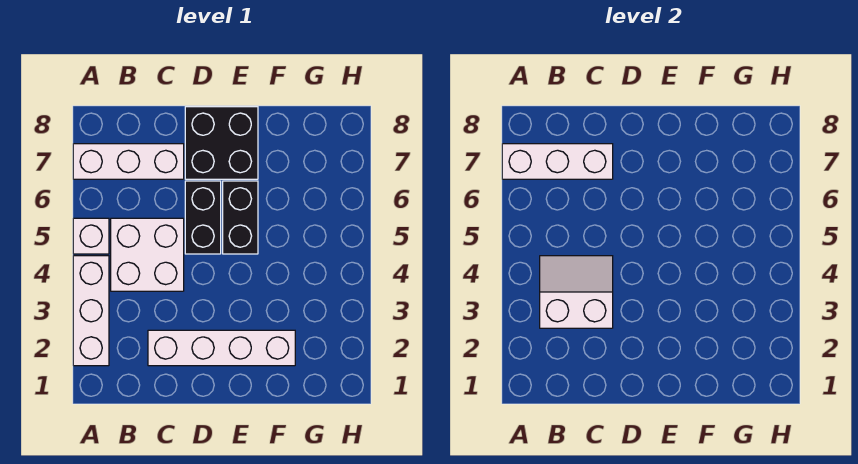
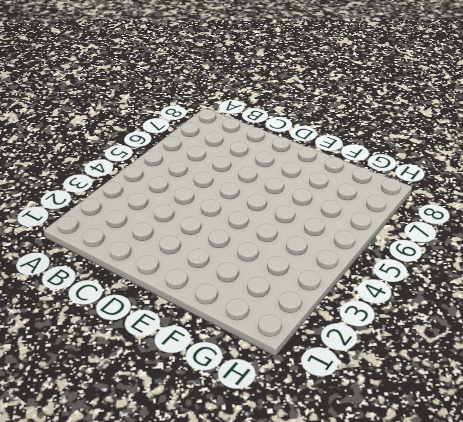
none -> white brick A2:A4 level 1
none -> white brick A5 level 1

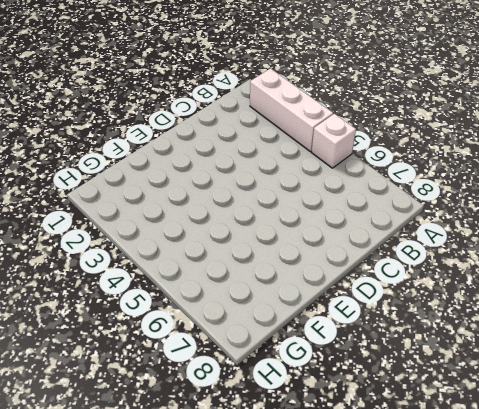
none -> white brick A7:C7 level 1
none -> white brick B4:C5 level 1

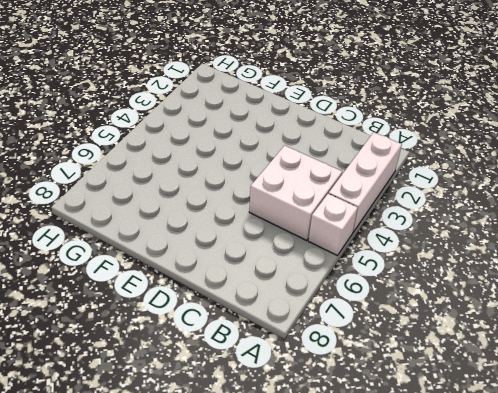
none -> white brick A7:C7 level 1
none -> white brick C2:F2 level 1

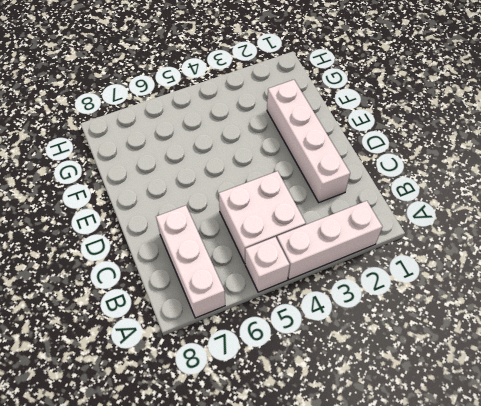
none -> black brick D5:D6 level 1
none -> black brick D7:E8 level 1

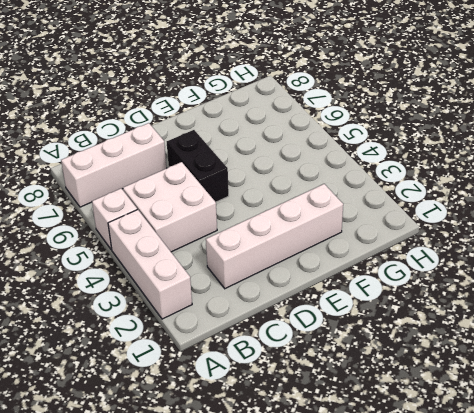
none -> black brick D7:E8 level 1
none -> black brick E5:E6 level 1

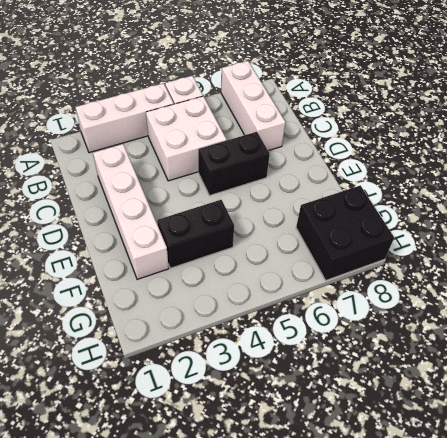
black brick F3:F4 level 1 -> black brick E5:E6 level 1
black brick G7:H8 level 1 -> black brick D7:E8 level 1
none -> white brick A7:C7 level 2
none -> white slope B3:C4 level 2 top 3

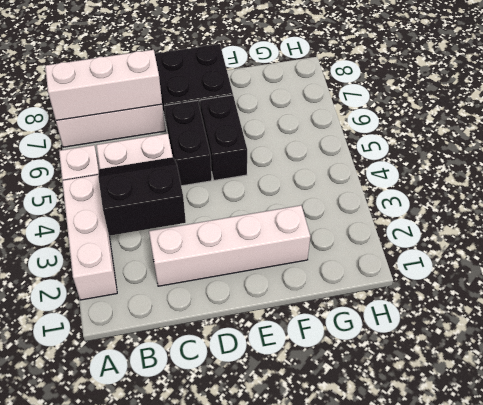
black slope B3:C4 level 2 top 3 -> white slope B3:C4 level 2 top 3

